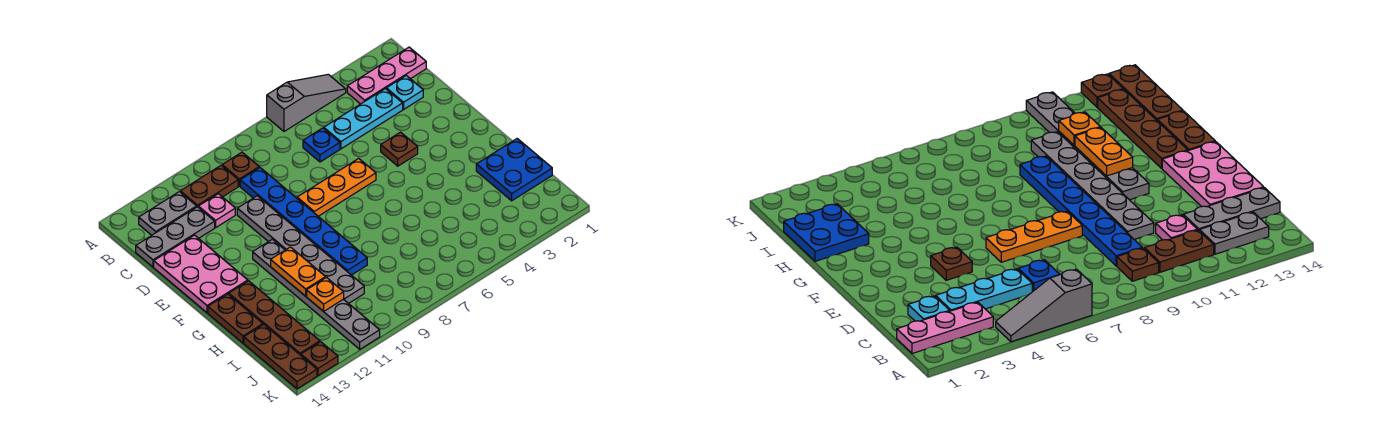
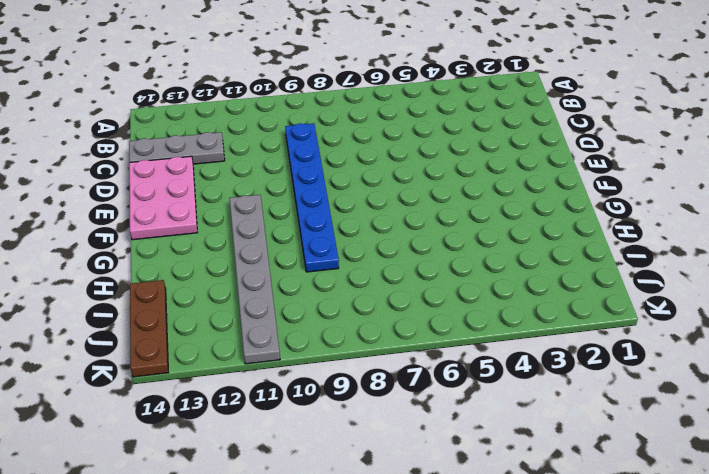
none -> grey slope A4:A6 level 1 top 6
none -> pink plate B1:B3 level 1
none -> brown plate B9 level 1

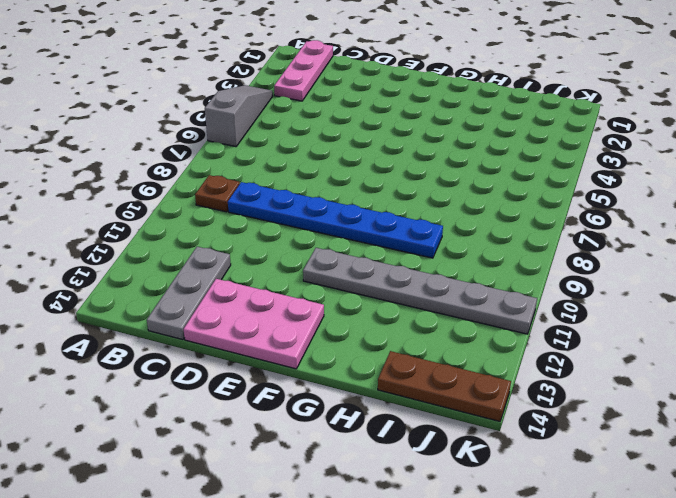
none -> brown plate B10:B11 level 1
none -> grey plate B12:B13 level 1
none -> cyan plate C2 level 1

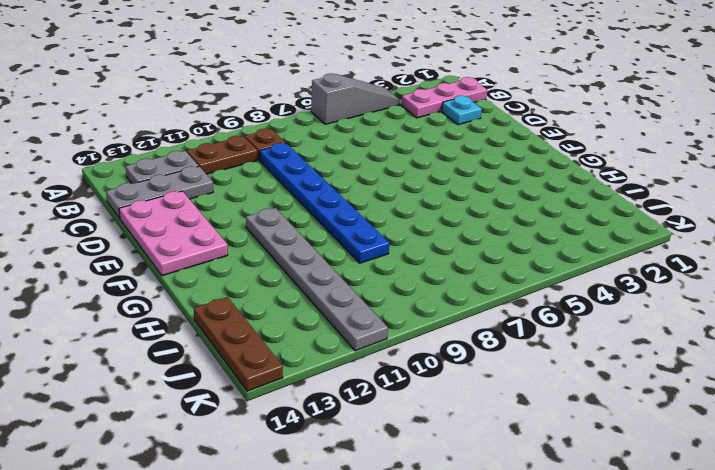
none -> cyan plate C3:C5 level 1
none -> blue plate C6 level 1
none -> pink plate C11 level 1

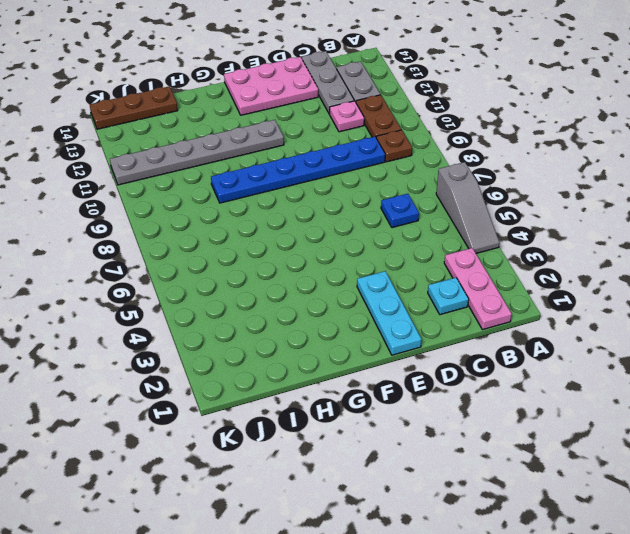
cyan plate E1:E3 level 1 -> cyan plate C3:C5 level 1
none -> grey plate D10:I10 level 1
none -> brown plate E4 level 1
none -> orange plate E6:E8 level 1

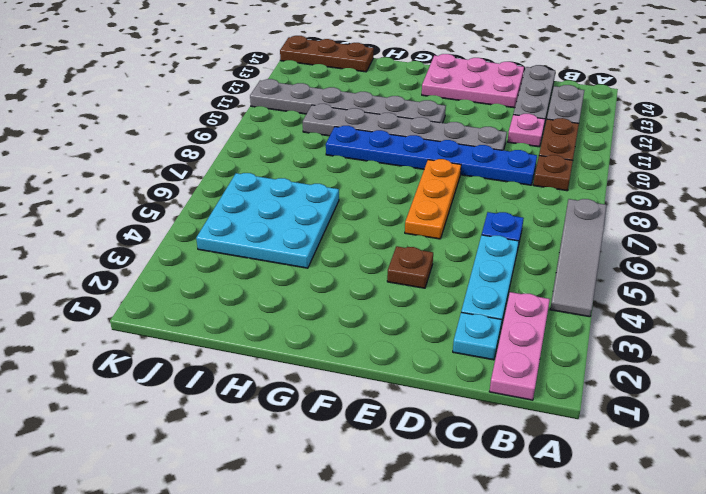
cyan plate H4:J6 level 1 -> none
none -> brown plate G13:J13 level 1
none -> brown plate G14:H14 level 1
none -> blue plate H1:I2 level 1

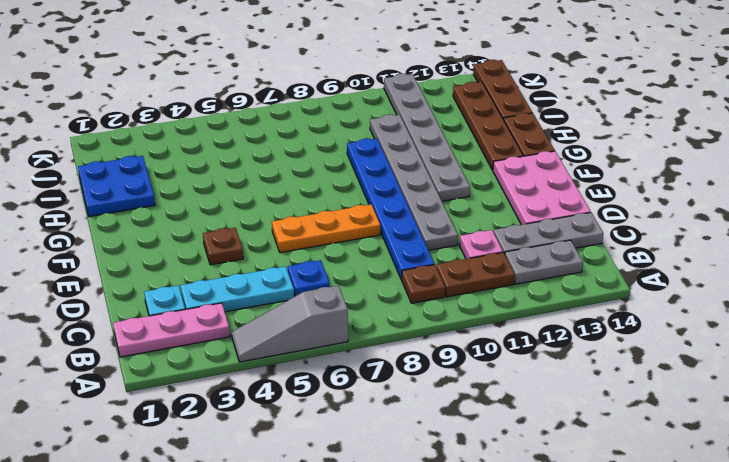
none -> brown plate K13 level 1
none -> orange plate G11:H11 level 2
none -> orange plate I11 level 2

